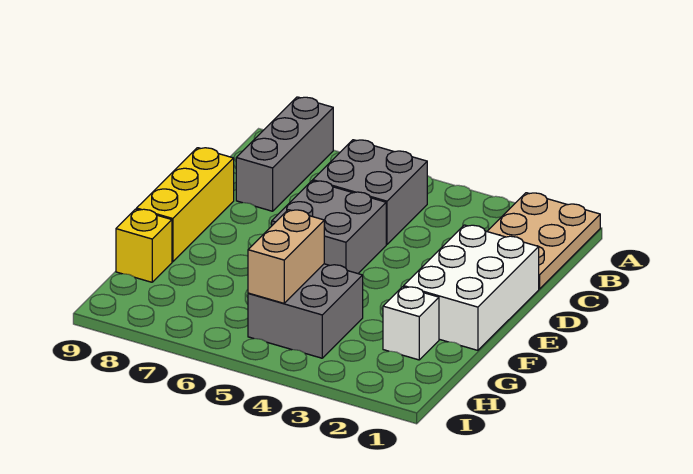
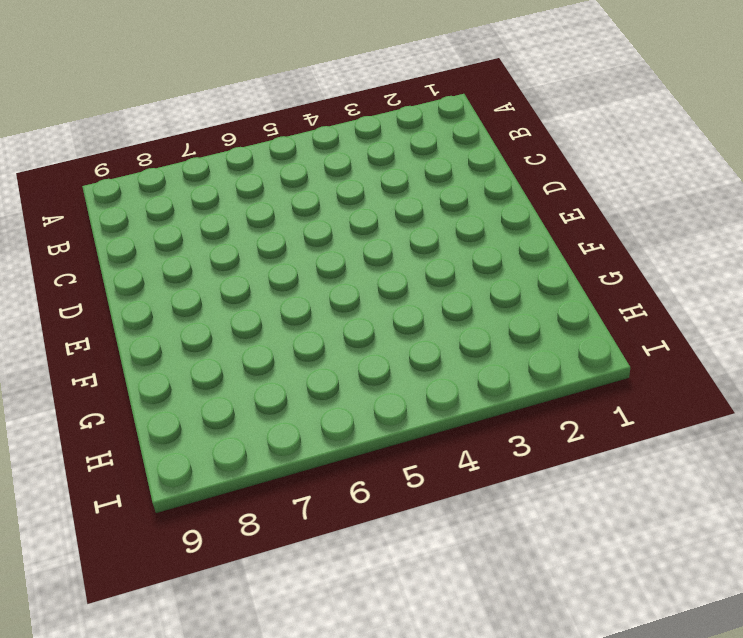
none -> tan plate A1:C2 level 1
none -> grey brick A8:C8 level 1

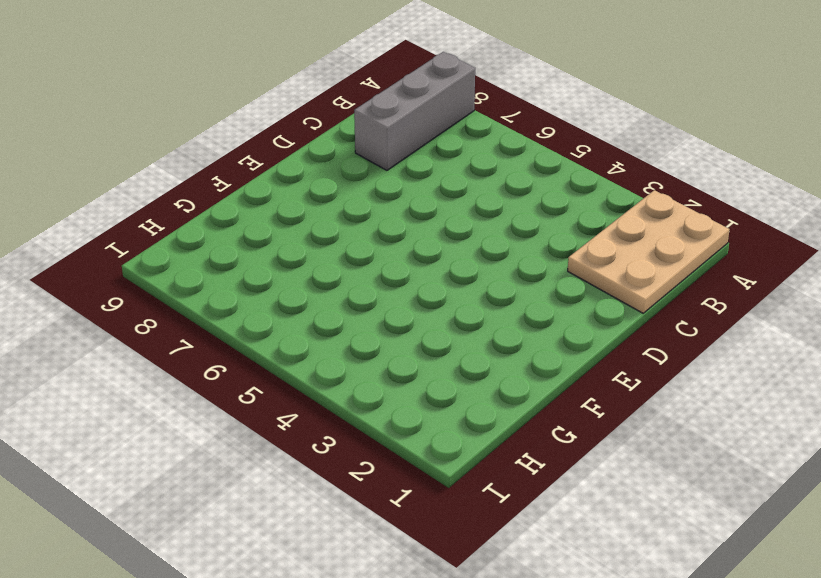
none -> grey brick B5:C6 level 1
none -> white brick D1:F2 level 1

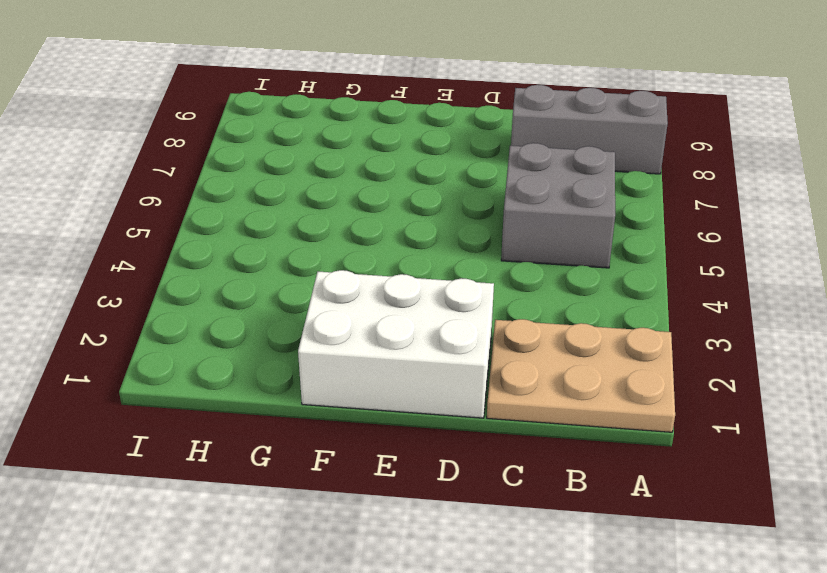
none -> grey brick D5:E6 level 1
none -> yellow brick D9:F9 level 1

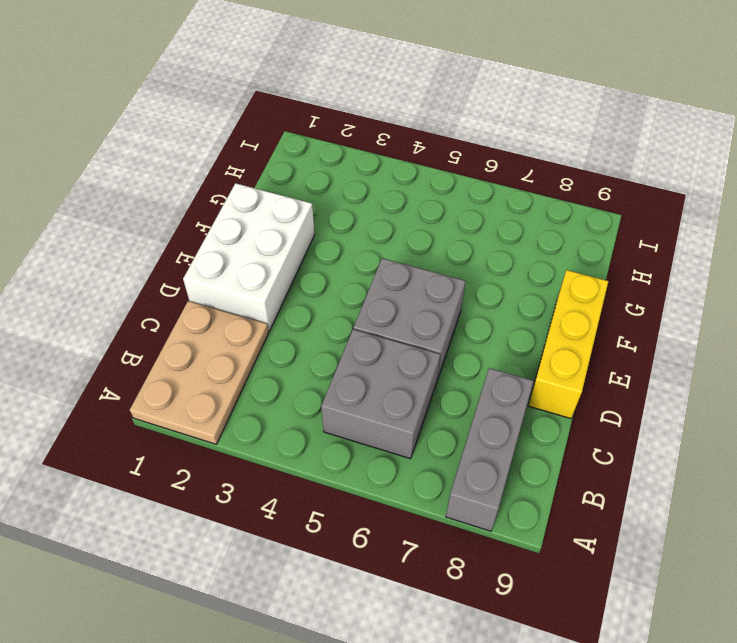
none -> white brick G2 level 1
none -> grey brick G4:H5 level 1

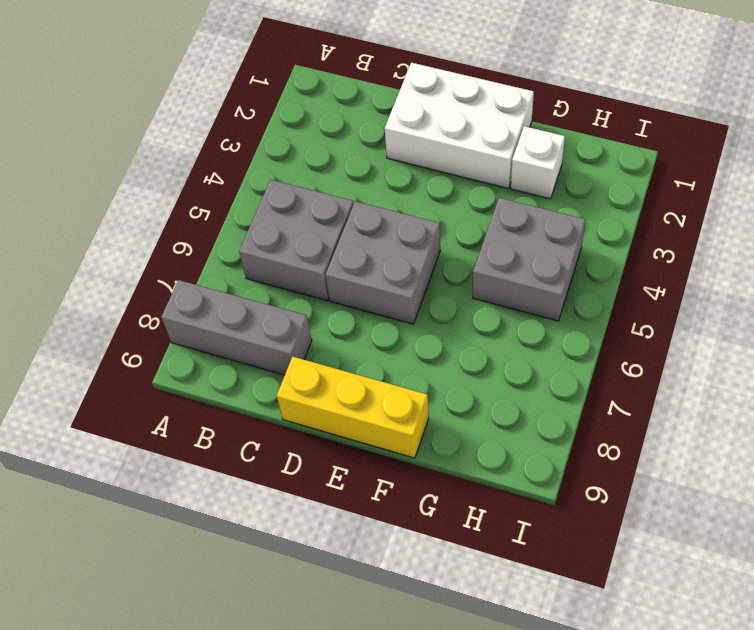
none -> tan plate A1:C2 level 1
none -> yellow brick G9 level 1

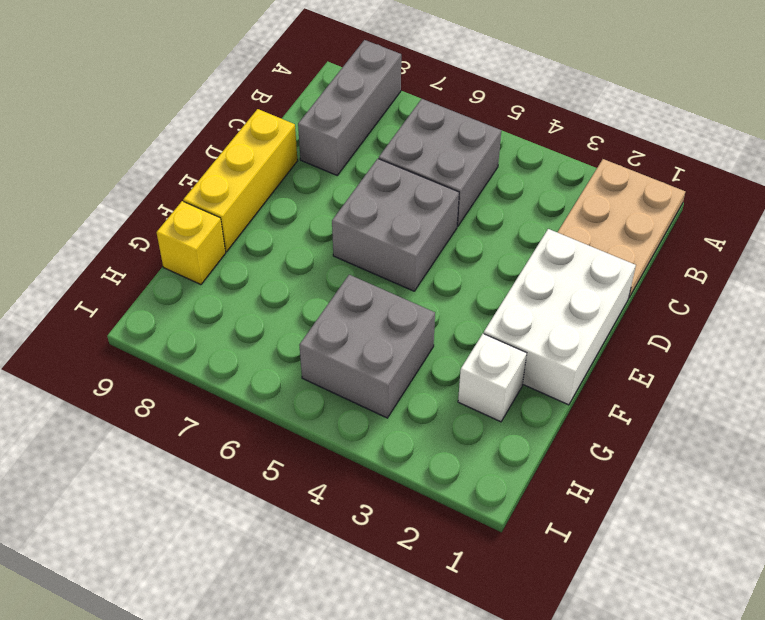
none -> tan brick G5:H5 level 2

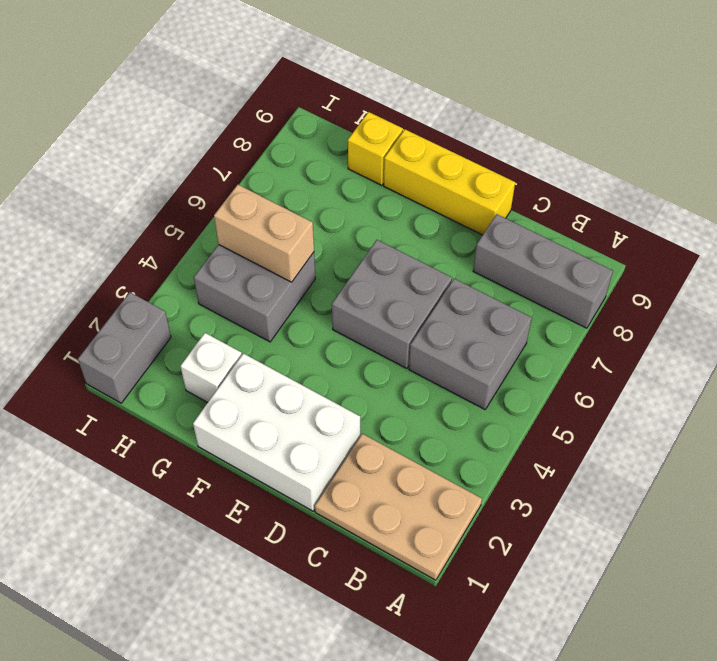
grey brick I1:I2 level 1 -> none

